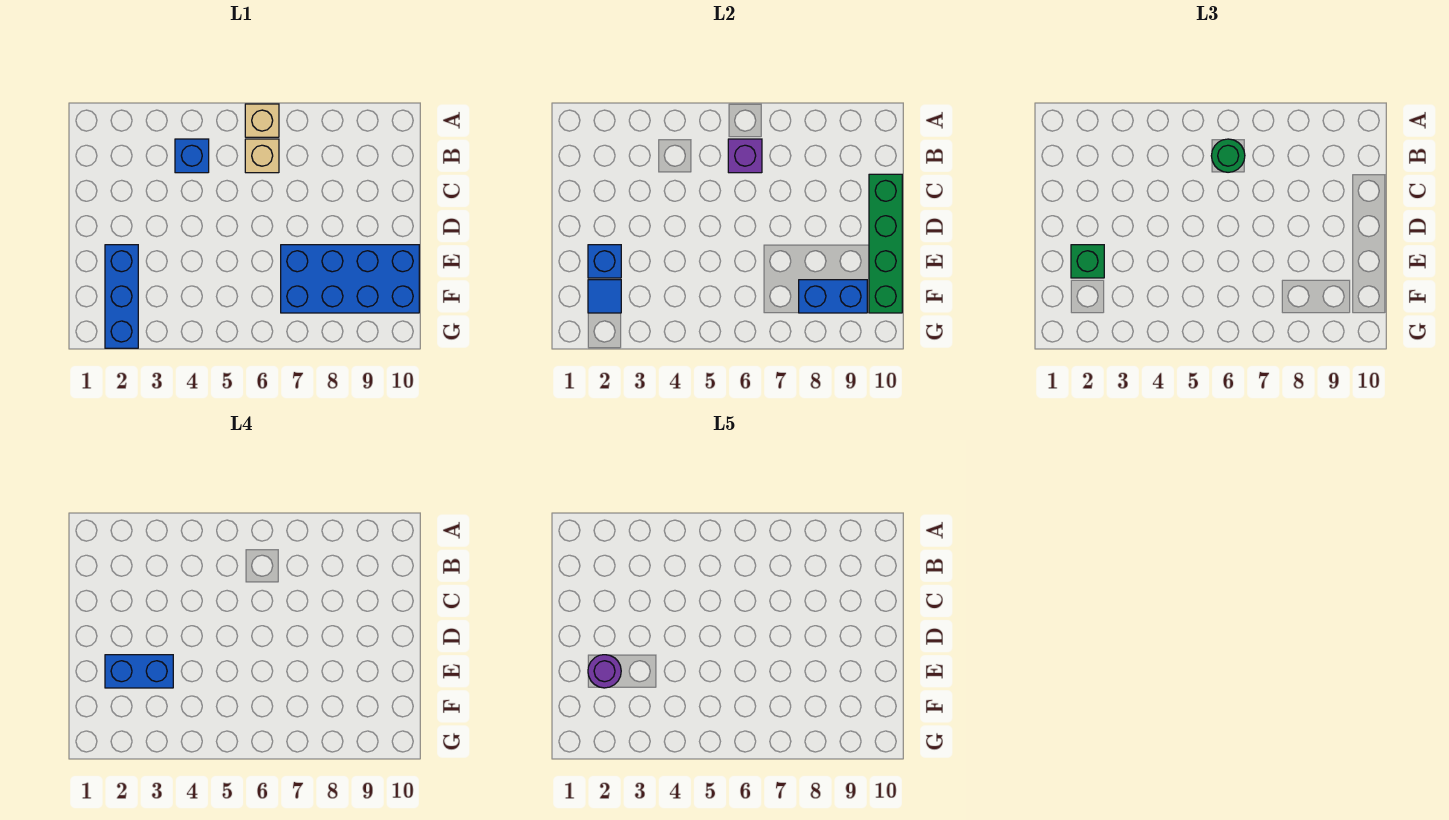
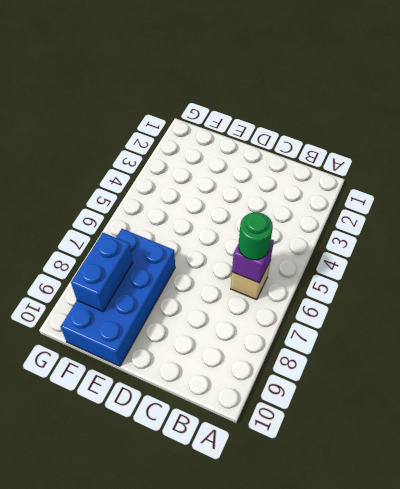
none -> tan brick A6 level 1
none -> blue brick B4 level 1
none -> blue brick E2:G2 level 1

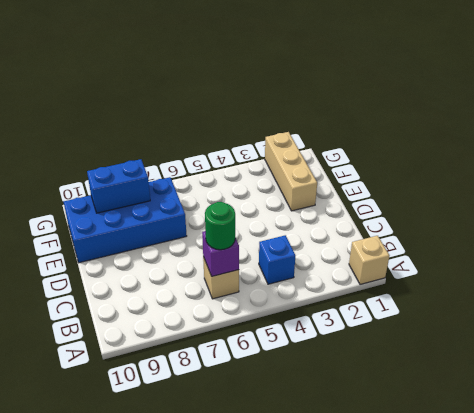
tan brick A1 level 1 -> tan brick A6 level 1
tan brick E2:G2 level 1 -> blue brick E2:G2 level 1
none -> green brick C10:F10 level 2
none -> blue brick E2 level 2
none -> blue tile F2 level 2

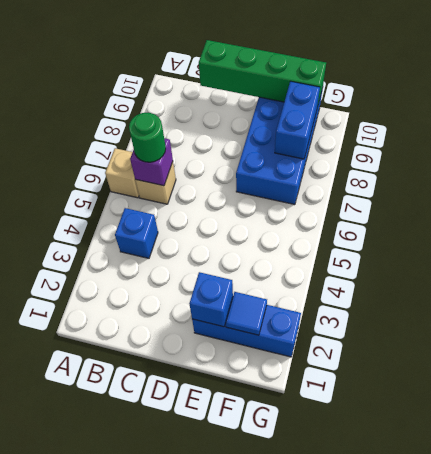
none -> green brick E2 level 3
none -> blue brick E2:E3 level 4
none -> purple round brick E2 level 5

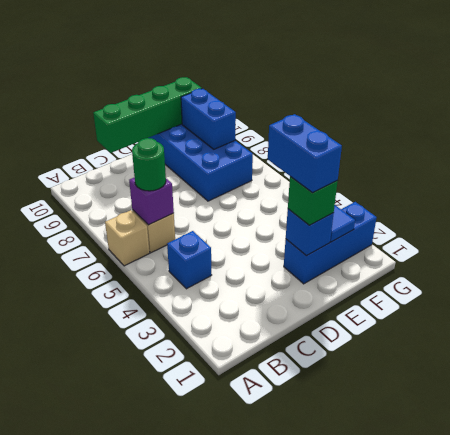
none -> purple round brick E2 level 5

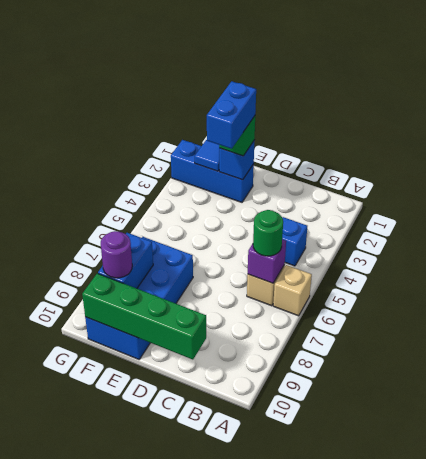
purple round brick F9 level 3 -> purple round brick E2 level 5

